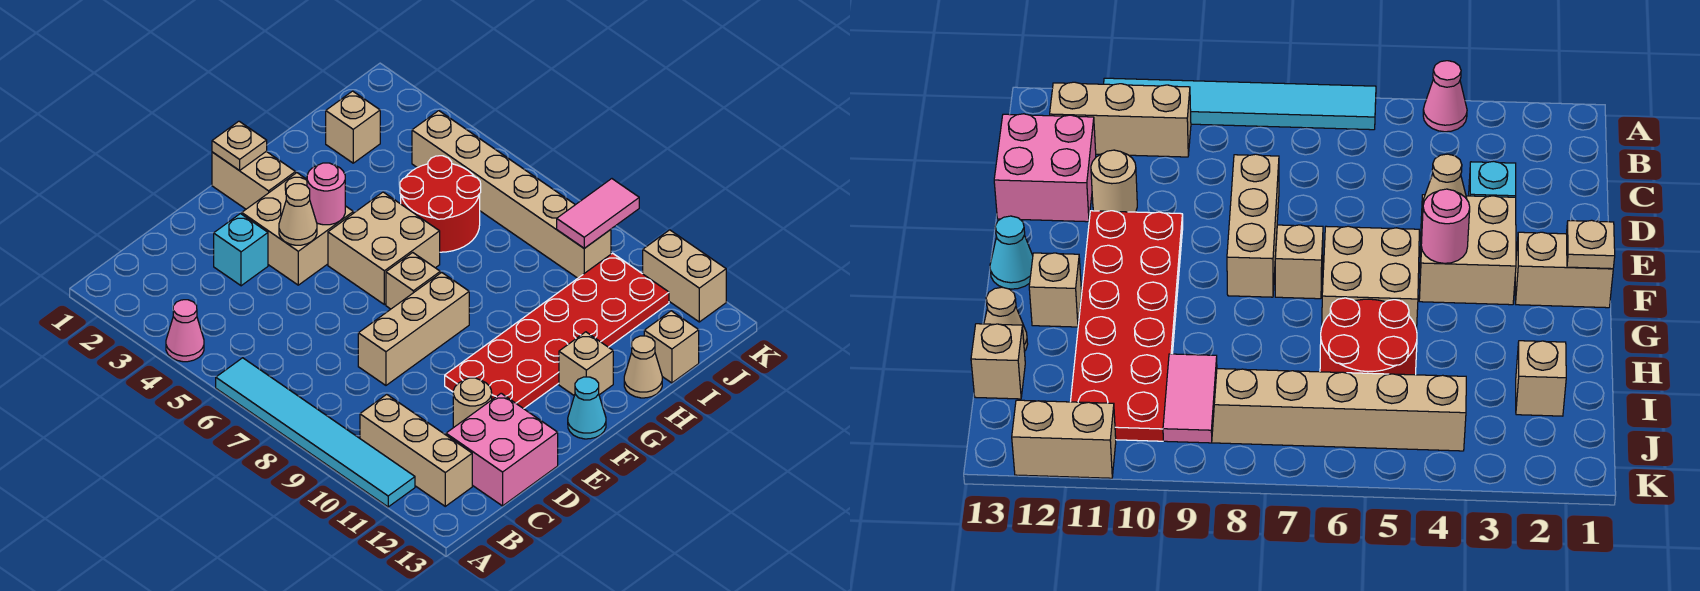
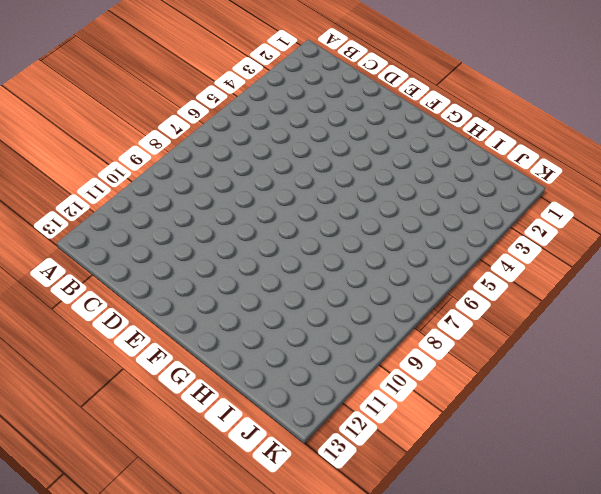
none -> pink cone A4 level 1
none -> cyan tile A6:A11 level 1
none -> tan brick B10:B12 level 1

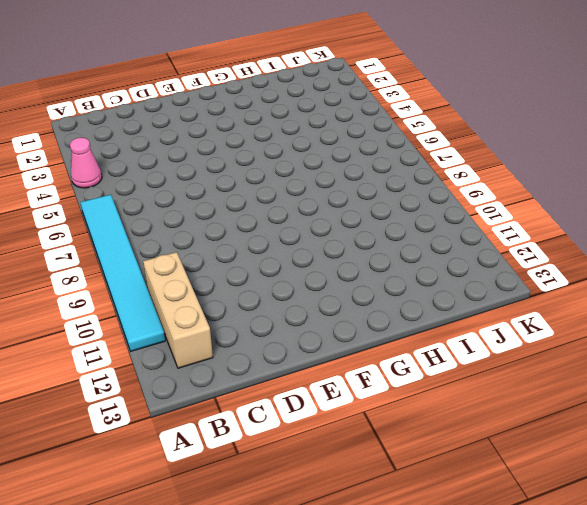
none -> pink brick C12:D13 level 1
none -> cyan brick D3 level 1
none -> tan brick D8:F8 level 1

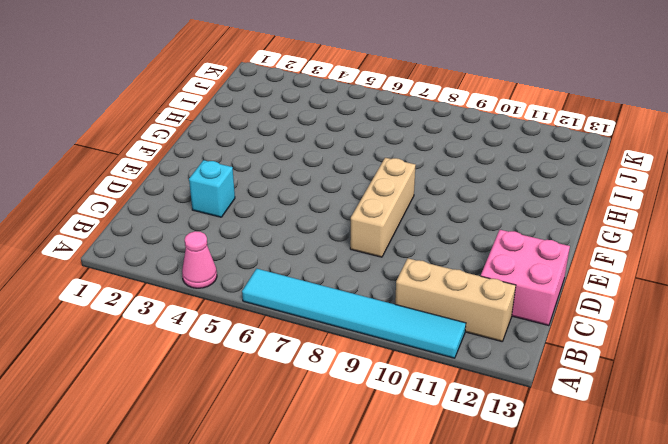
none -> tan round brick D11 level 1
none -> tan brick E3:F4 level 1
none -> red plate E10:J11 level 1

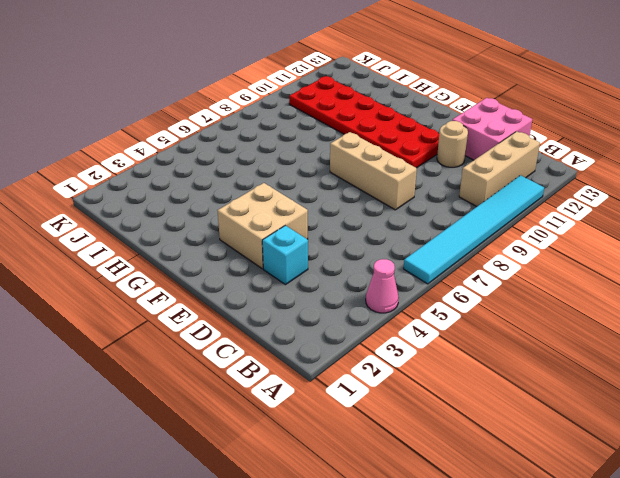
none -> tan brick F1:F2 level 1
none -> tan brick F5:G6 level 1
none -> tan brick F7 level 1

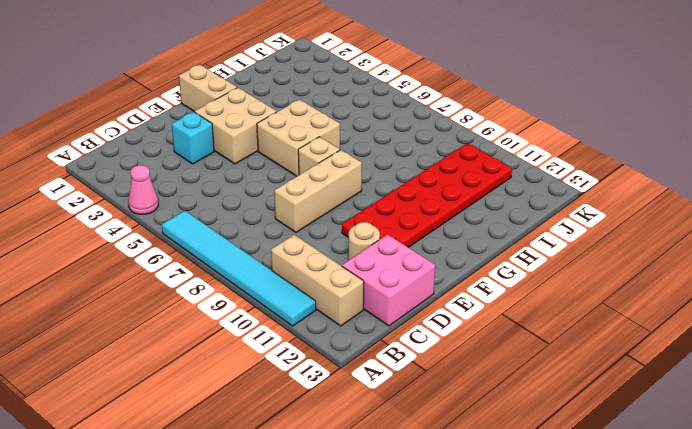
none -> cyan cone F13 level 1
none -> tan brick G12 level 1
none -> red round brick H5:I6 level 1

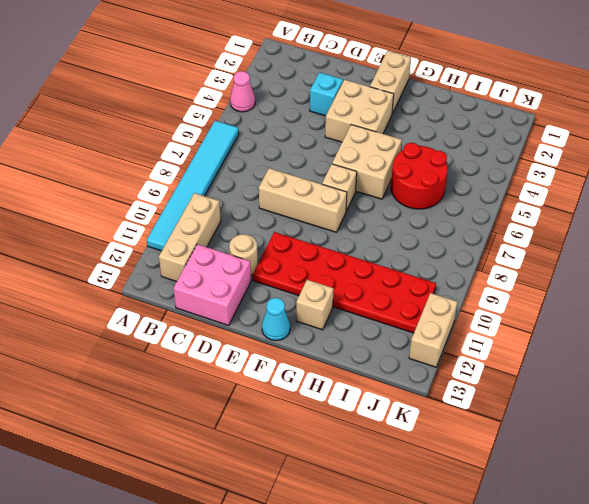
none -> tan cone H13 level 1
none -> tan brick I2 level 1
none -> tan brick I13 level 1

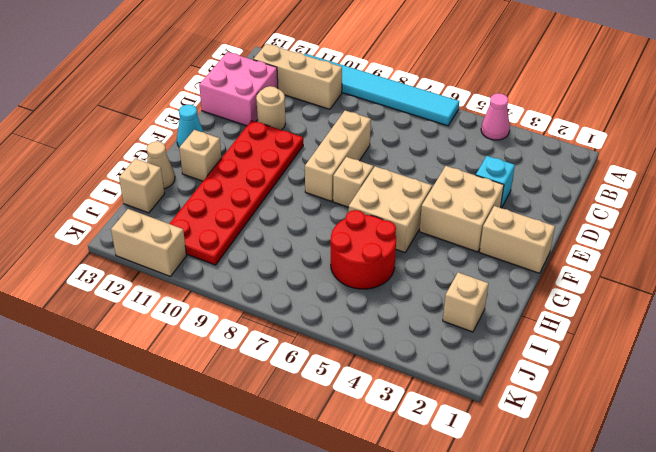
none -> tan brick J4:J9 level 1
none -> tan cone E4 level 2
none -> tan plate F1 level 2

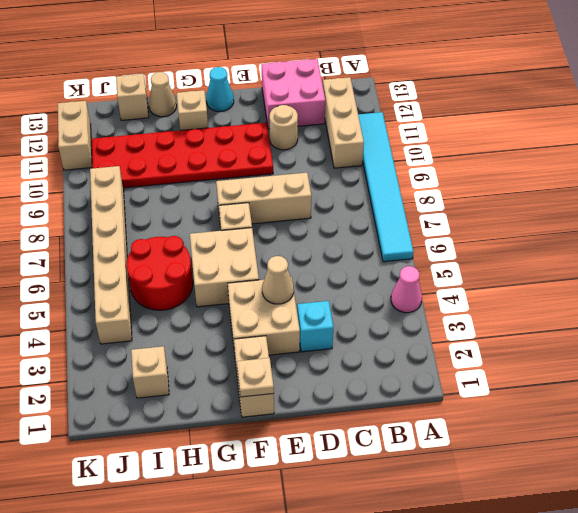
none -> pink round brick F4 level 2
none -> pink tile J9:K9 level 2

